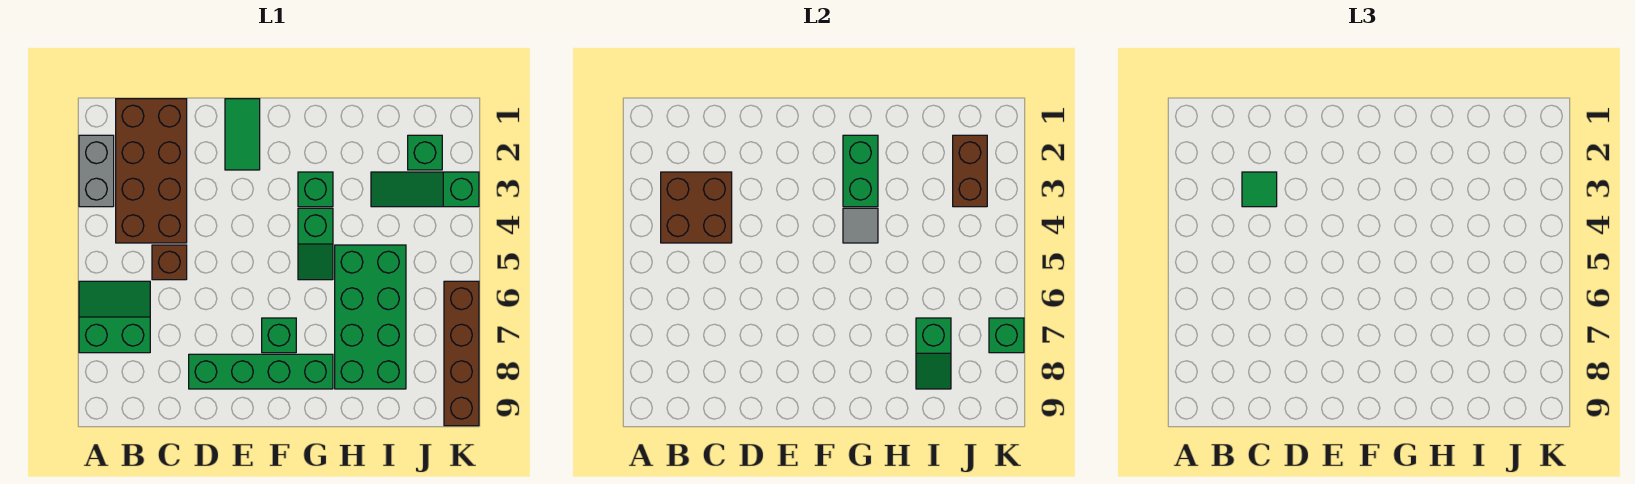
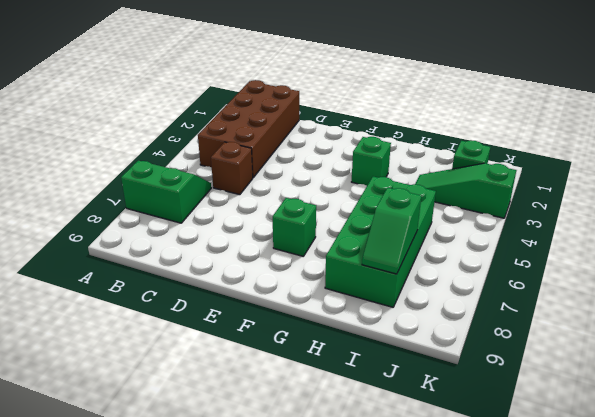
none -> grey brick A2:A3 level 1
none -> green brick D8:G8 level 1
none -> green tile E1:E2 level 1

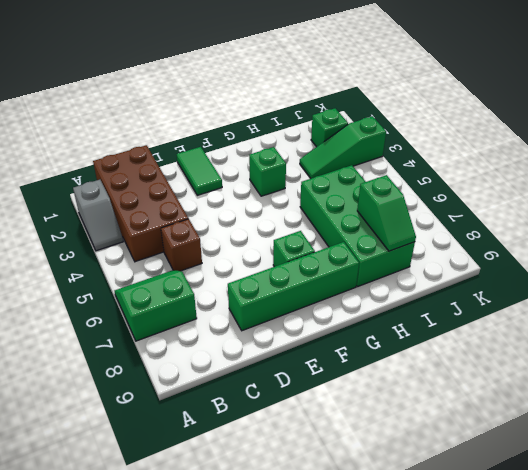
grey slope A2:A3 level 1 top 2 -> grey brick A2:A3 level 1
none -> green slope G4:G5 level 1 top 4
none -> brown brick K6:K9 level 1
none -> brown brick B3:C4 level 2

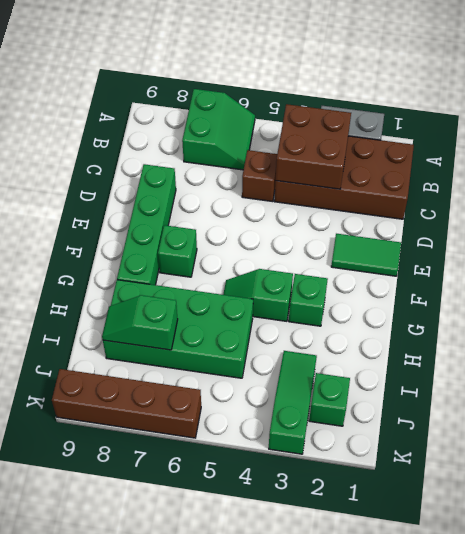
none -> green brick G2:G3 level 2
none -> grey tile G4 level 2
none -> brown brick J2:J3 level 2

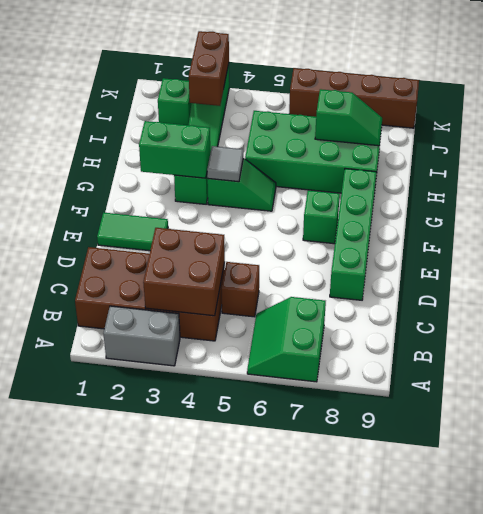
brown brick J3:K3 level 2 -> brown brick J2:J3 level 2
none -> green brick K7 level 2
none -> green tile C3 level 3

